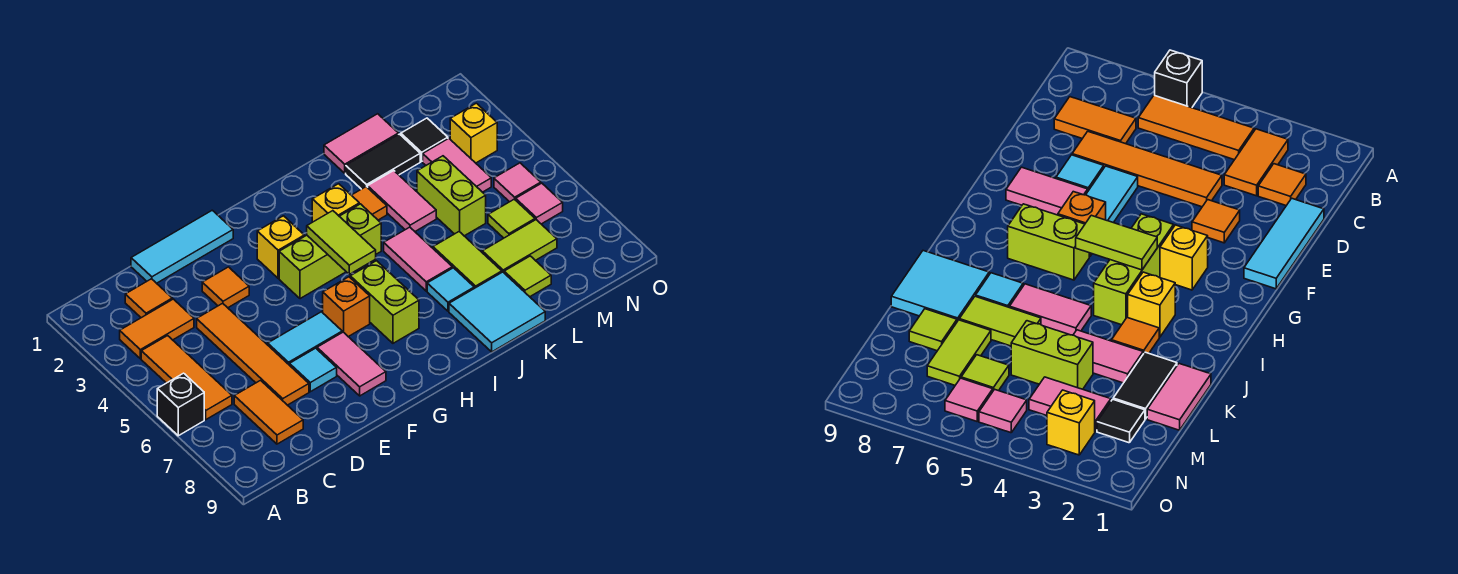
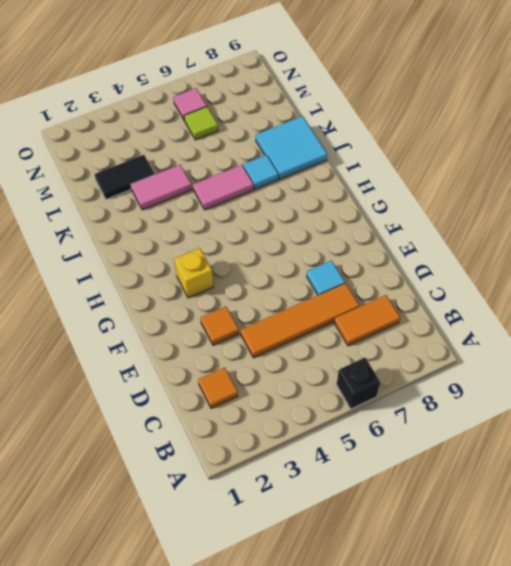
black tile L2:L3 level 1 -> black tile K2:L2 level 1
none -> orange tile B3:C3 level 1
none -> orange tile B4:B6 level 1
none -> cyan tile D1:F1 level 1
none -> cyan tile E6:F6 level 1

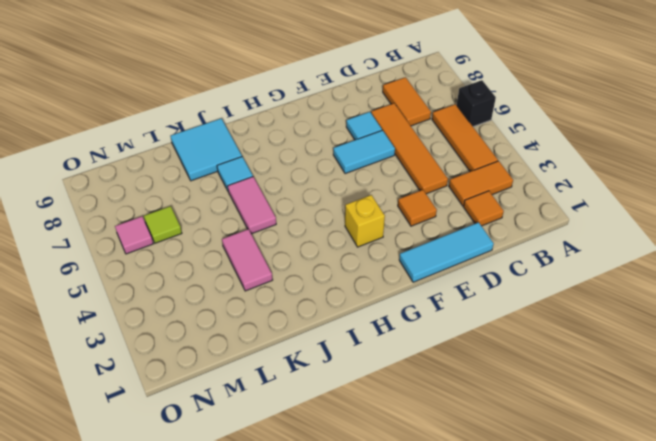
none -> pink tile F7:F8 level 1
none -> lime brick G4:I4 level 1
none -> orange brick G6 level 1
none -> lime brick H6:H7 level 1

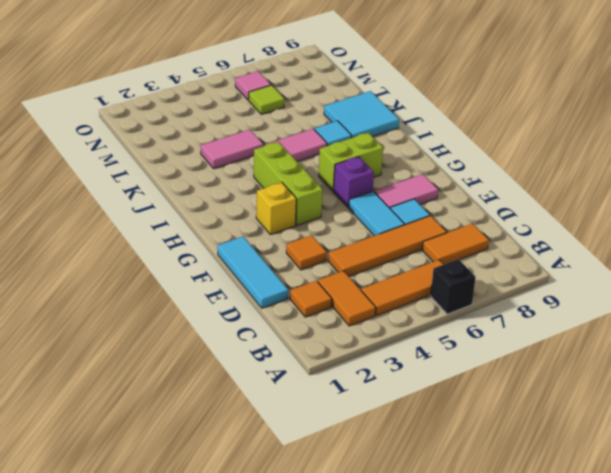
purple brick G6 level 1 -> orange brick G6 level 1
none -> yellow brick I3 level 1
none -> orange tile J3 level 1
none -> pink tile K1:L1 level 1
none -> black tile K2:L2 level 1

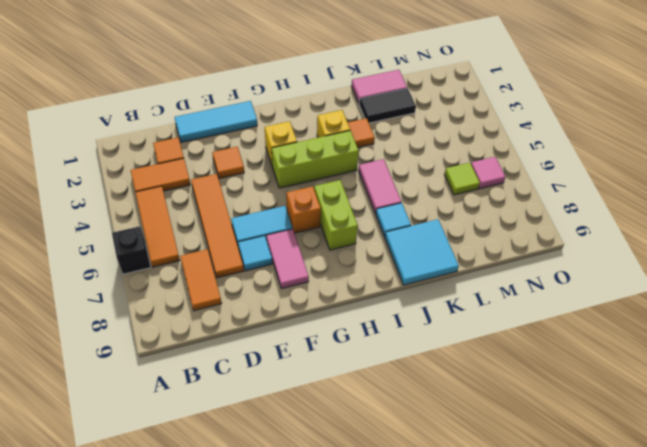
none -> pink tile K3:K4 level 1
none -> lime tile K6:K7 level 1
none -> lime brick L4:L5 level 1
none -> lime tile L7:M7 level 1

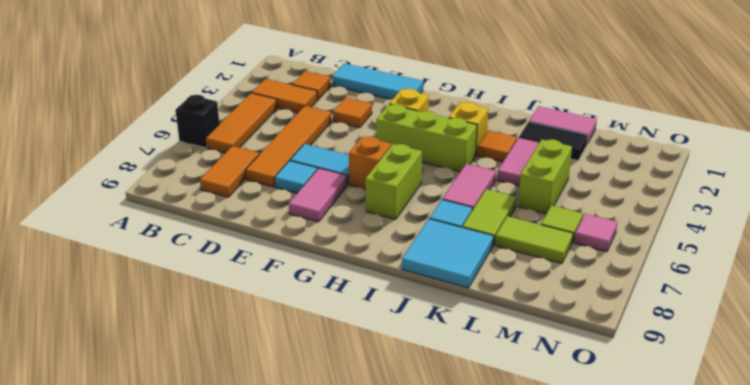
none -> lime tile L8 level 1
none -> black tile M2 level 1
none -> pink tile M3:M4 level 1
none -> yellow brick N3 level 1

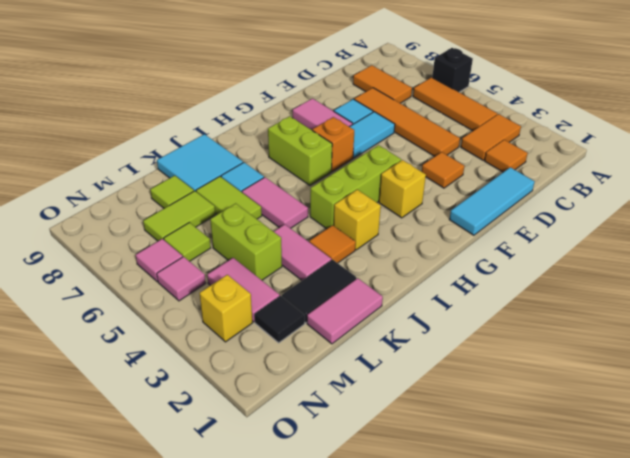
none -> lime tile H4:H5 level 2

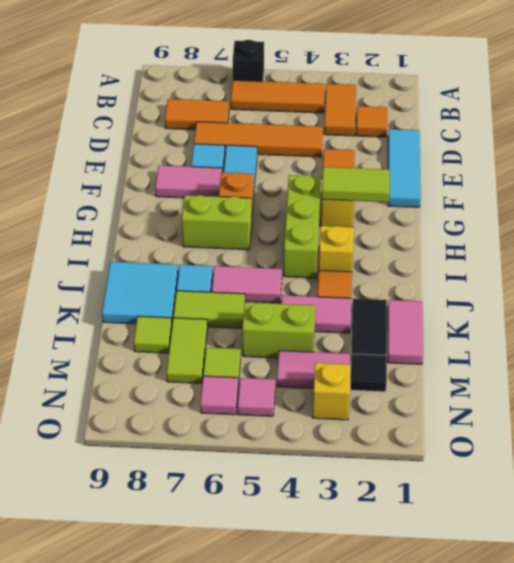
lime tile G2:G3 level 2 -> lime tile H4:H5 level 2

